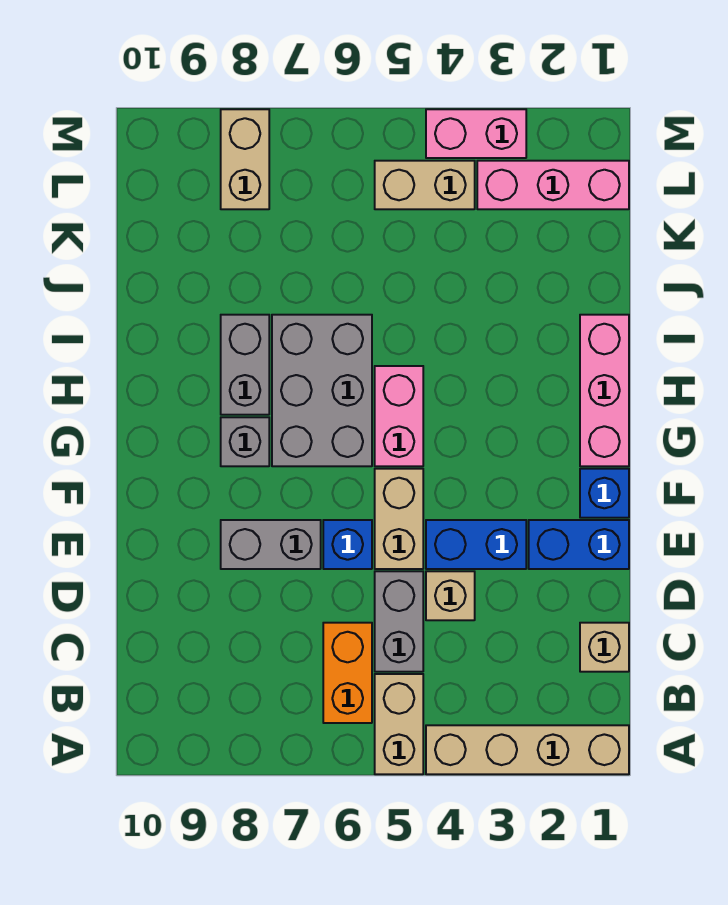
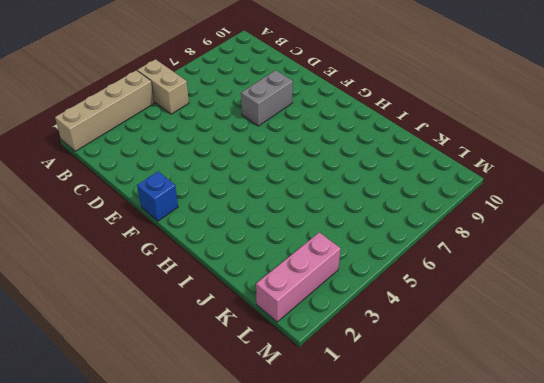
none -> orange brick B6:C6 level 1
none -> tan brick C1 level 1
none -> grey brick C5:D5 level 1

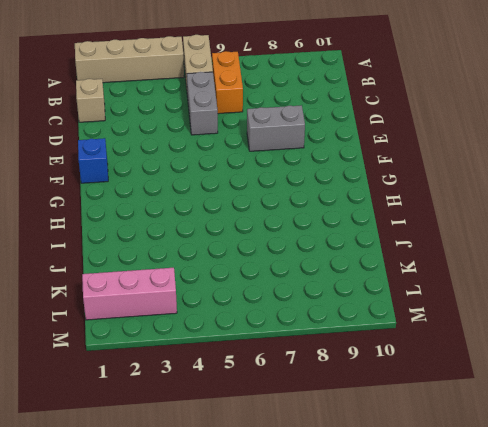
none -> tan brick D4 level 1
none -> blue brick E1:E2 level 1
none -> blue brick E3:E4 level 1

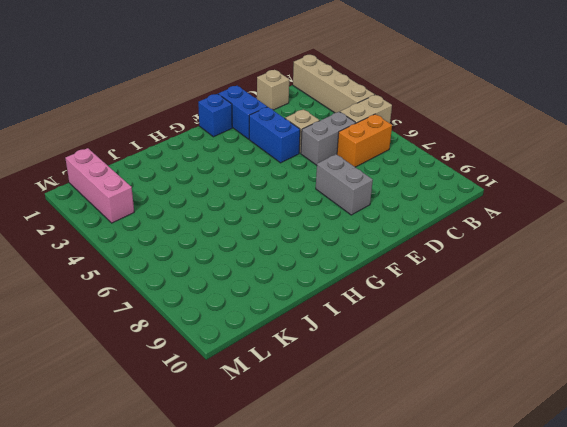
none -> tan brick E5:F5 level 1
none -> blue brick E6 level 1
none -> pink brick G1:I1 level 1

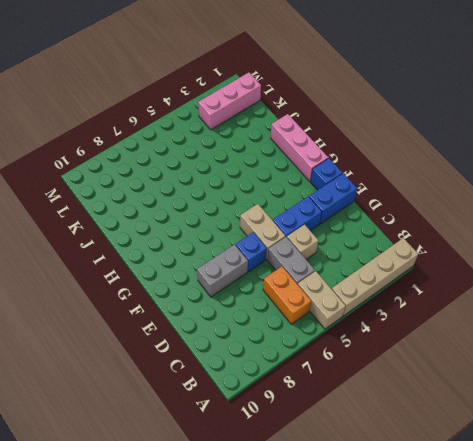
none -> tan brick C1 level 1
none -> pink brick G5:H5 level 1
none -> grey brick G6:I7 level 1

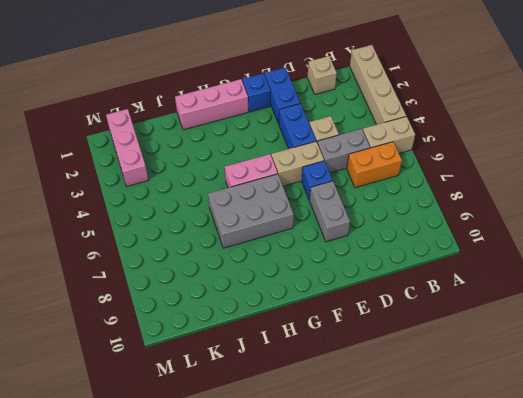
none -> grey brick G8 level 1
none -> grey brick H8:I8 level 1
none -> tan brick L4:L5 level 1

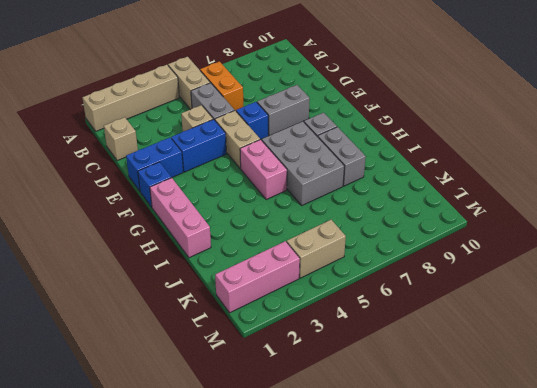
none -> tan brick L8:M8 level 1
none -> pink brick M3:M4 level 1

